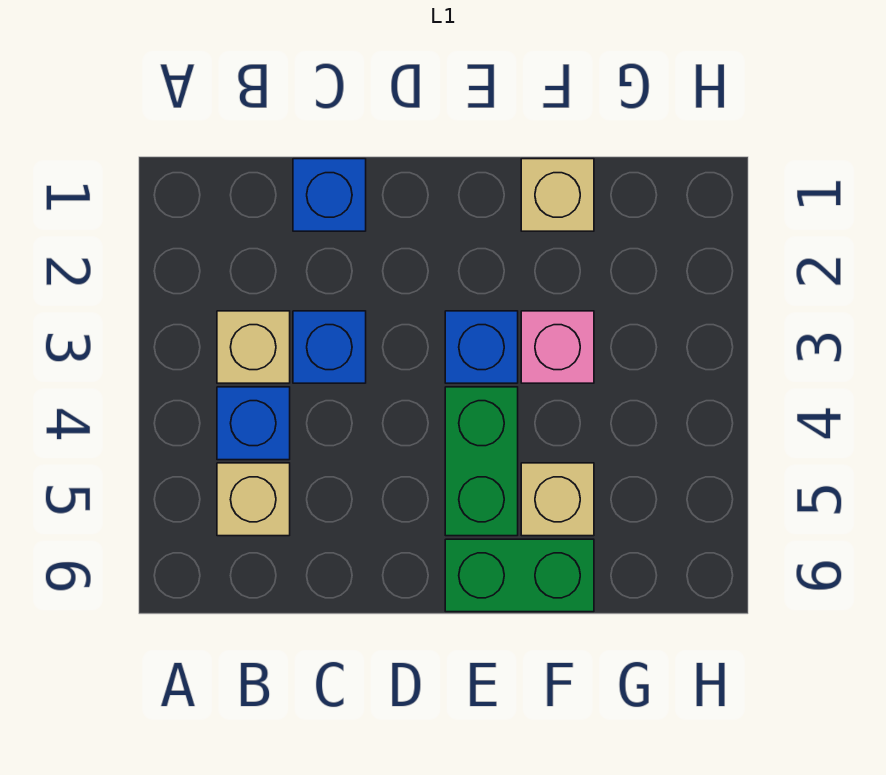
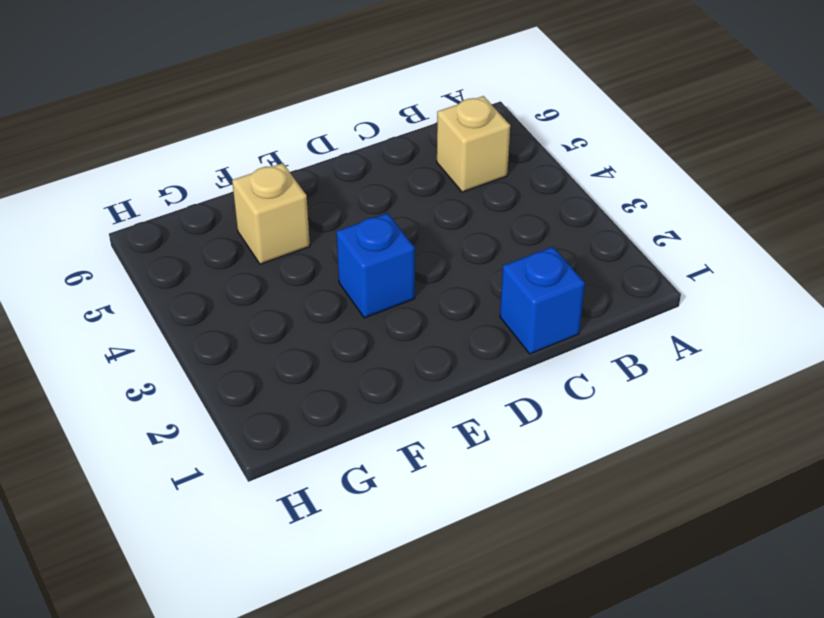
none -> tan brick B3 level 1
none -> blue brick B4 level 1

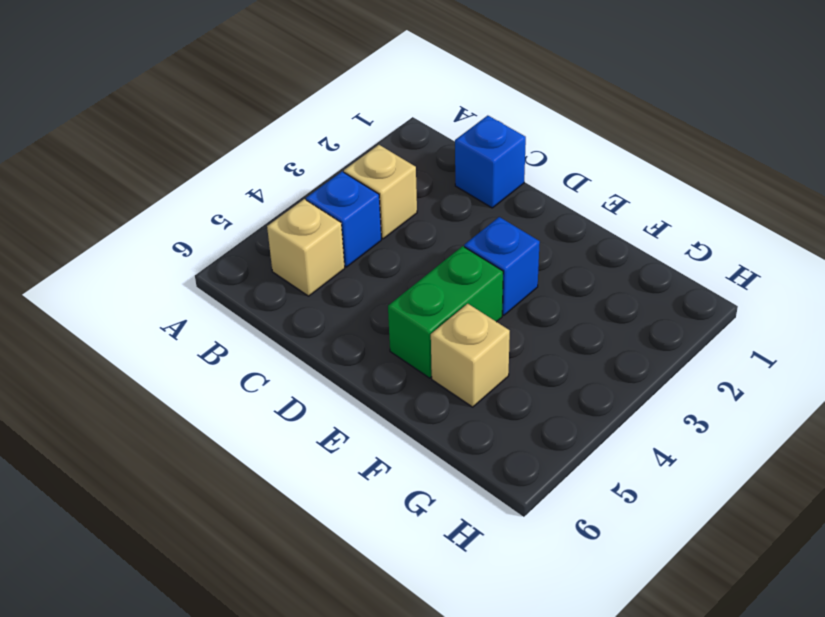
none -> blue brick C3 level 1
none -> green brick E6:F6 level 1

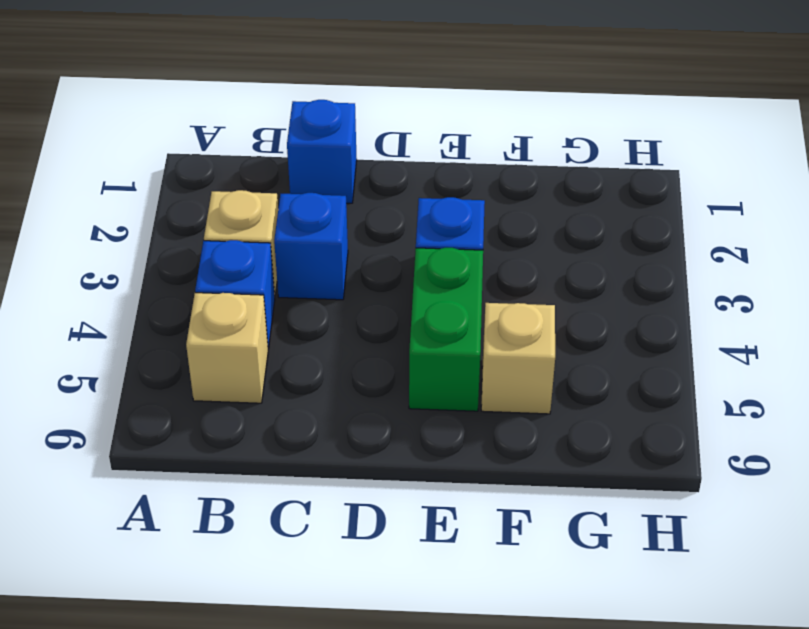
none -> green brick E6:F6 level 1
none -> tan brick F1 level 1

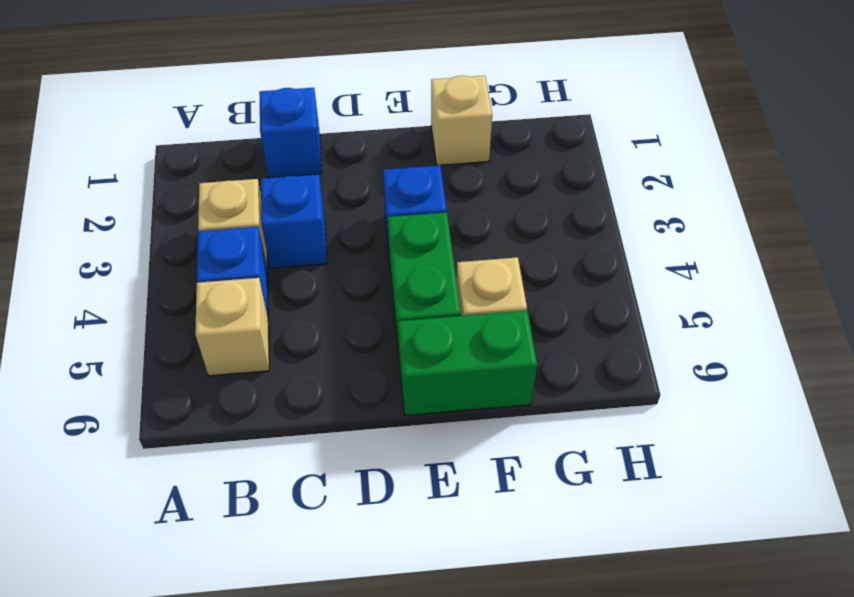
none -> pink brick F3 level 1

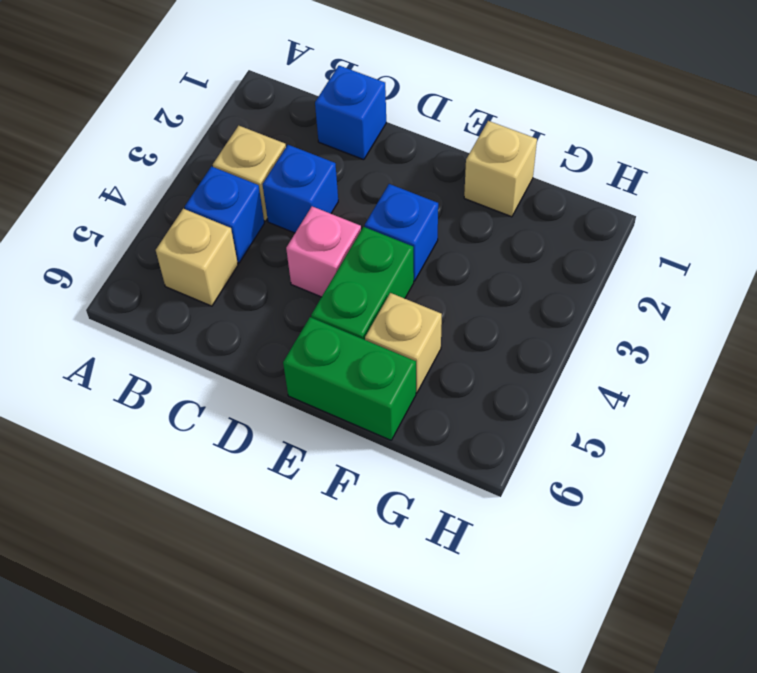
pink brick D4 level 1 -> pink brick F3 level 1

